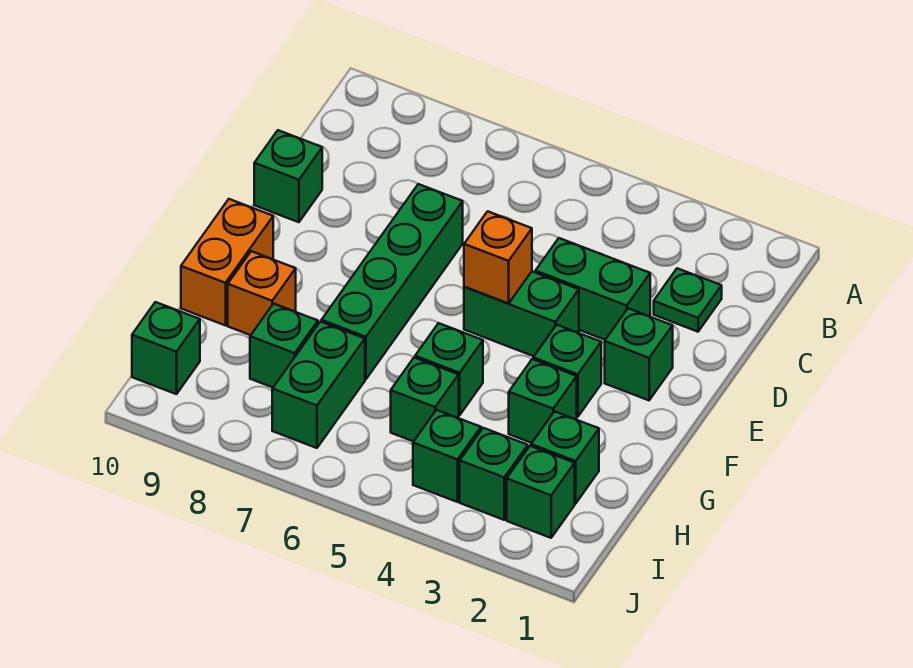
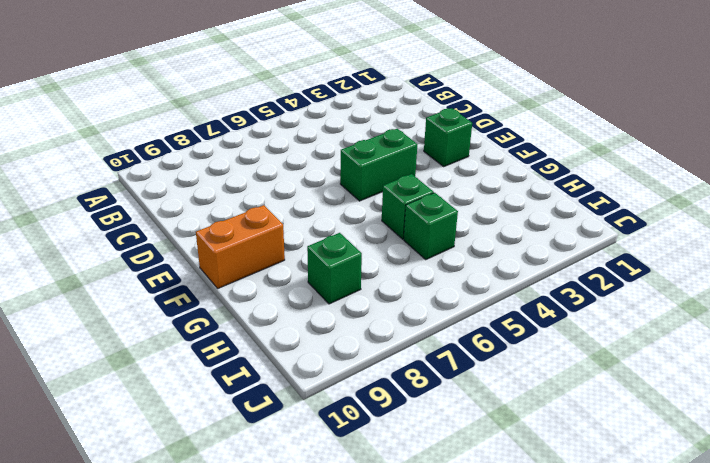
orange brick F9:F10 level 1 -> orange brick F10:G10 level 1
none -> green plate C2 level 1
none -> green brick D3:D4 level 1
none -> green brick D7:G7 level 1

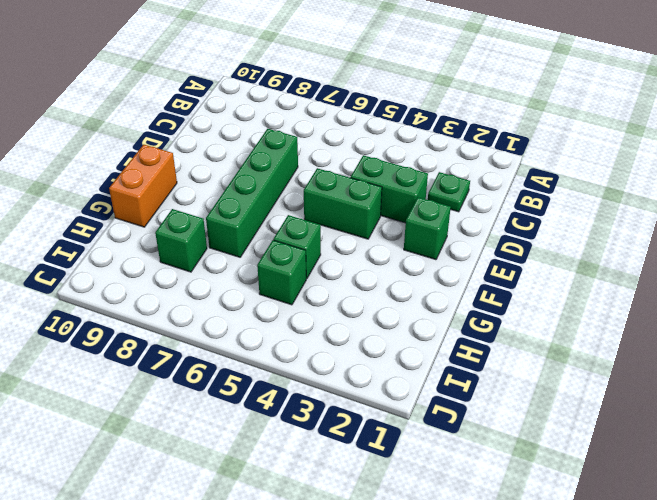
none -> green brick D10 level 1
none -> green brick F3 level 1
none -> green brick G3 level 1

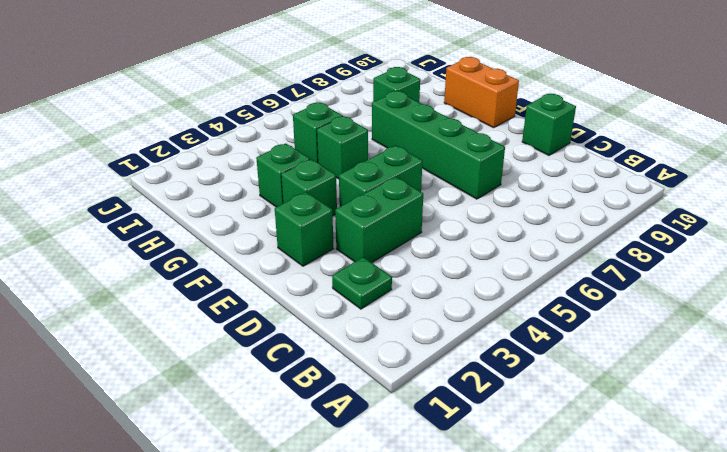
none -> orange brick G9 level 1
none -> green brick H2 level 1
none -> green brick H7:I7 level 1

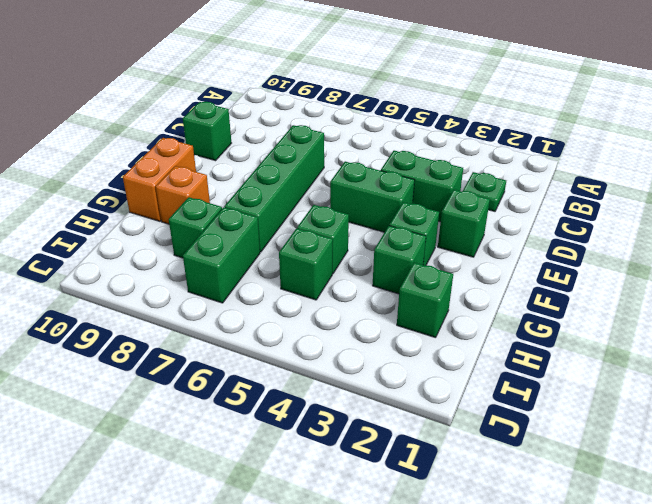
none -> green brick I2 level 1
none -> green brick I3 level 1
none -> green brick I4 level 1

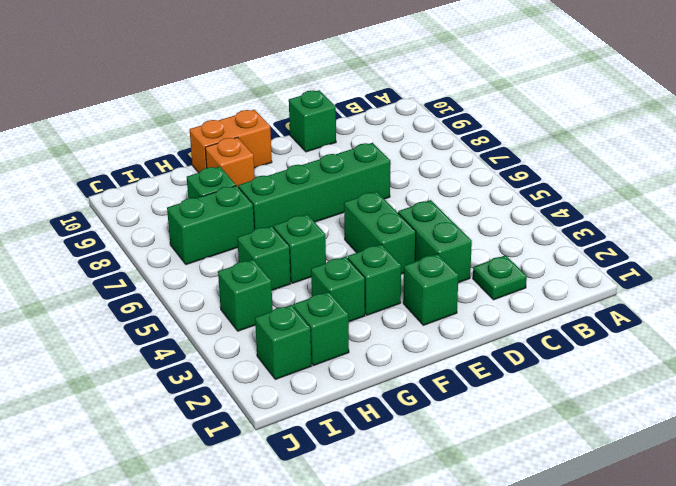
none -> green brick I3 level 1
none -> green brick I10 level 1
none -> orange brick E5 level 2

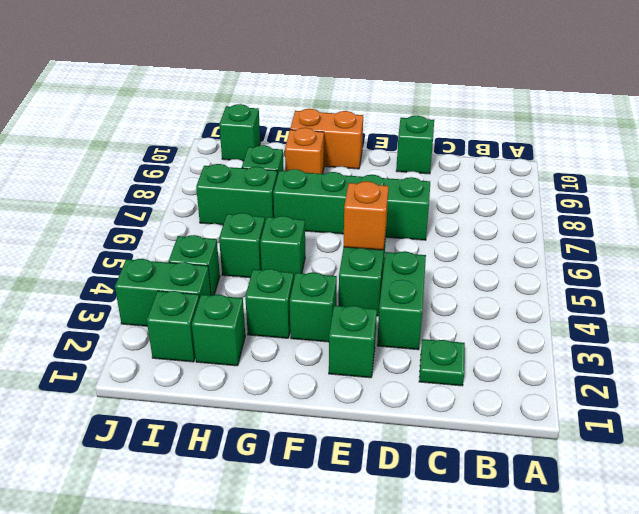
green brick I3:J3 level 1 -> green brick I3 level 1

